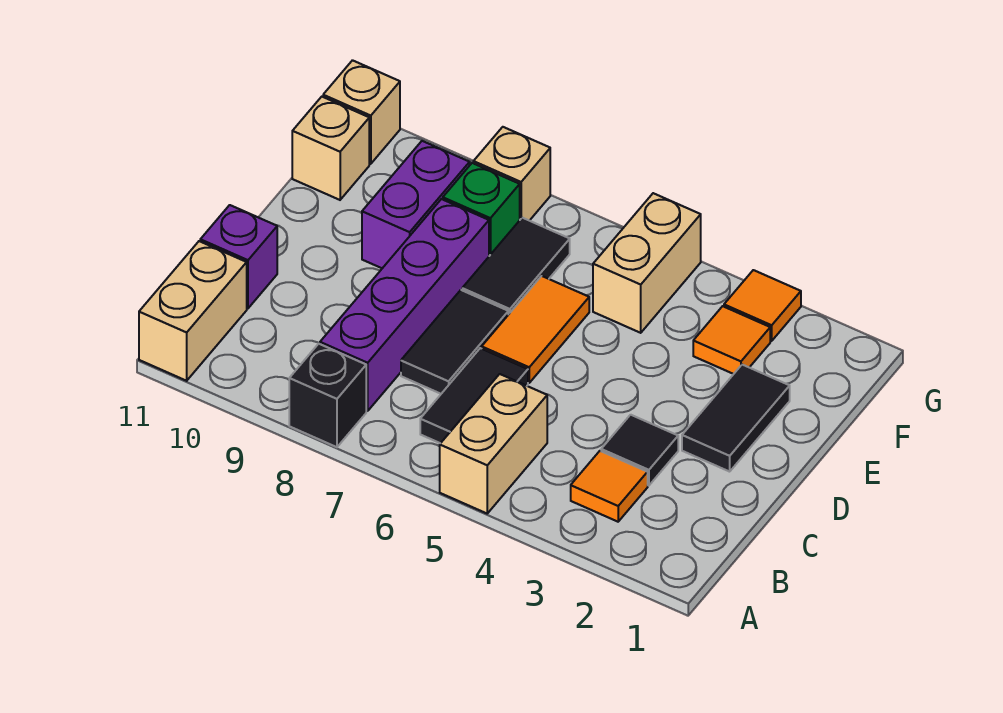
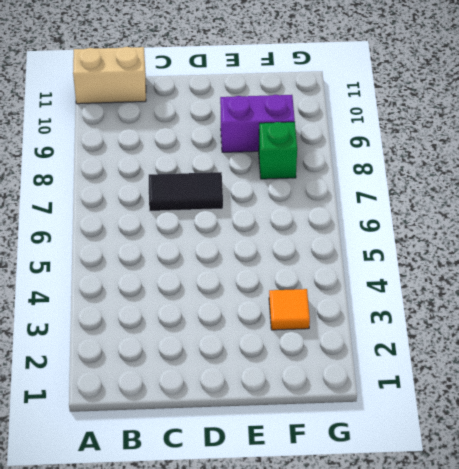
none -> tan brick A5:B5 level 1
none -> black brick A8 level 1
none -> orange tile B3 level 1

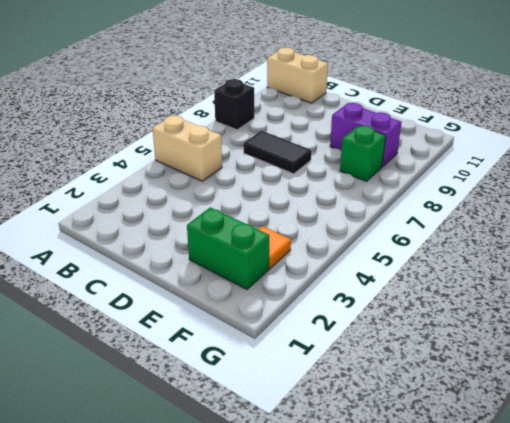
green brick E2:F2 level 1 -> black tile D2:E2 level 1
none -> orange tile B3 level 1
none -> black tile B6:C6 level 1
none -> purple brick B8:E8 level 1

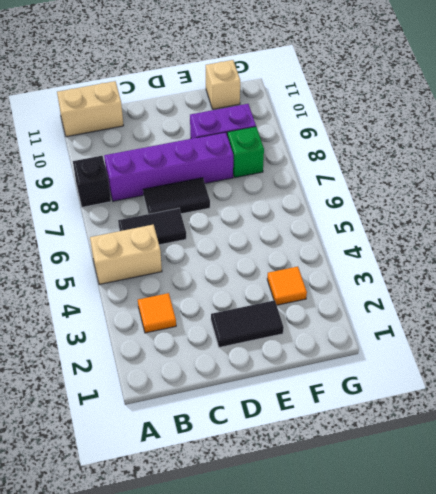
none -> black tile C3 level 1
none -> purple brick C11 level 1
none -> orange tile D6:E6 level 1

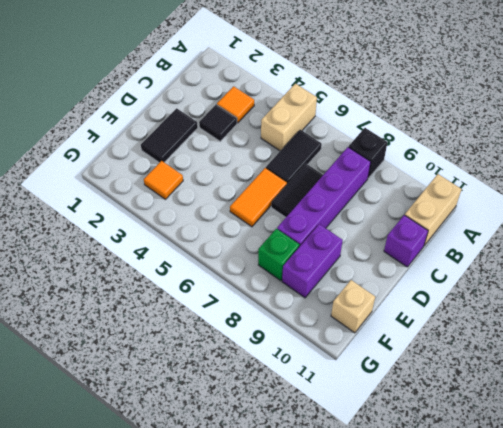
none -> black tile E7:F7 level 1
none -> tan brick F5:G5 level 1
none -> orange tile G3 level 1

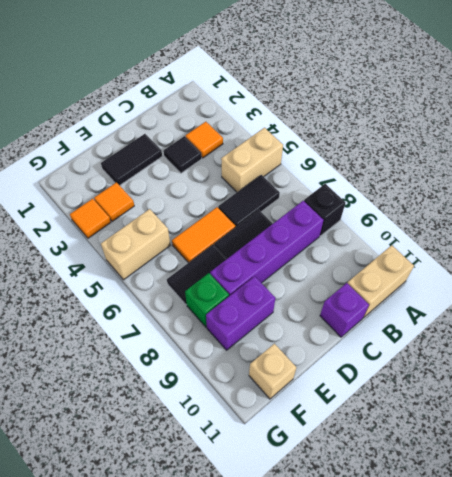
none -> tan brick G8 level 1
none -> tan brick G11 level 1

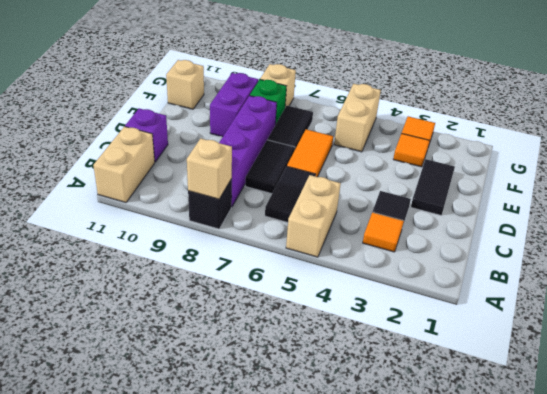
tan brick A8 level 2 -> tan brick G11 level 1

